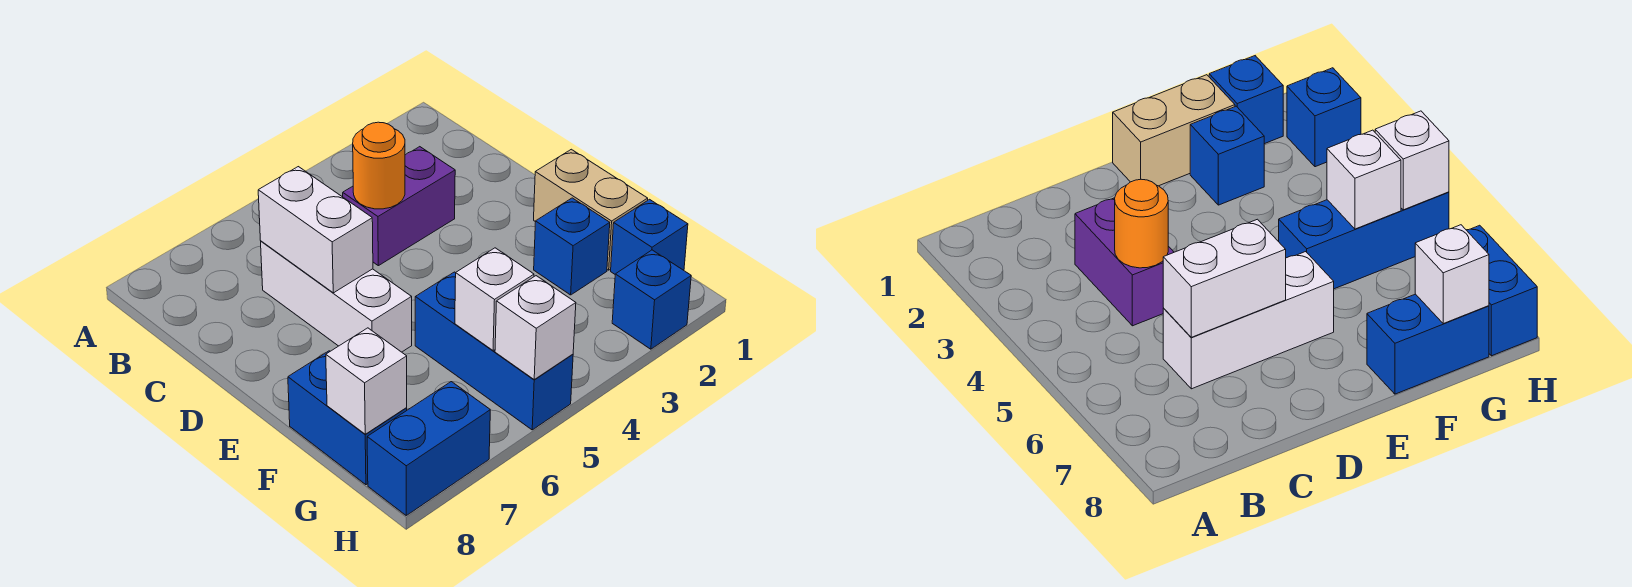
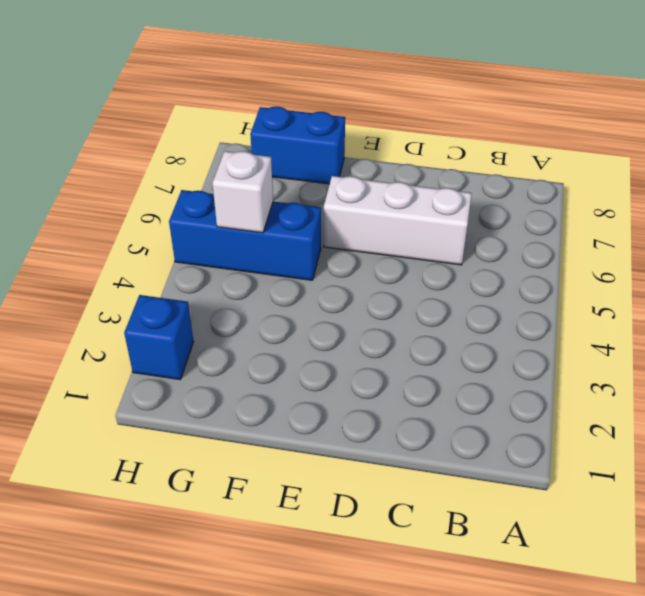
none -> purple brick C3:C4 level 1
none -> tan brick E1:F1 level 1
none -> blue brick F2 level 1

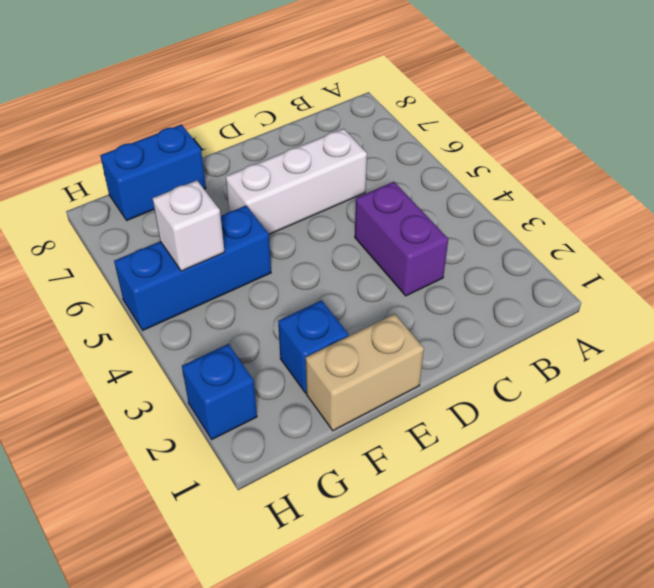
none -> blue brick G1 level 1
none -> blue brick H7:H8 level 1
none -> orange round brick C4 level 2

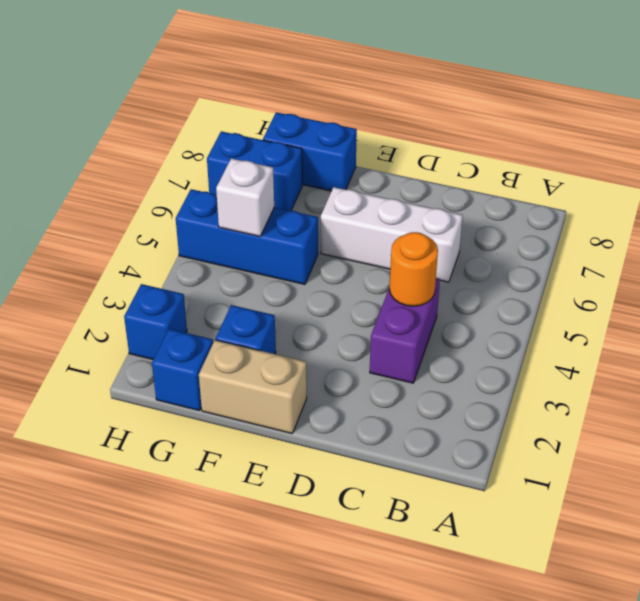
blue brick G7:H7 level 1 -> blue brick H7:H8 level 1
none -> white brick C6:D6 level 2
none -> white brick G8 level 2
none -> white brick H5 level 2

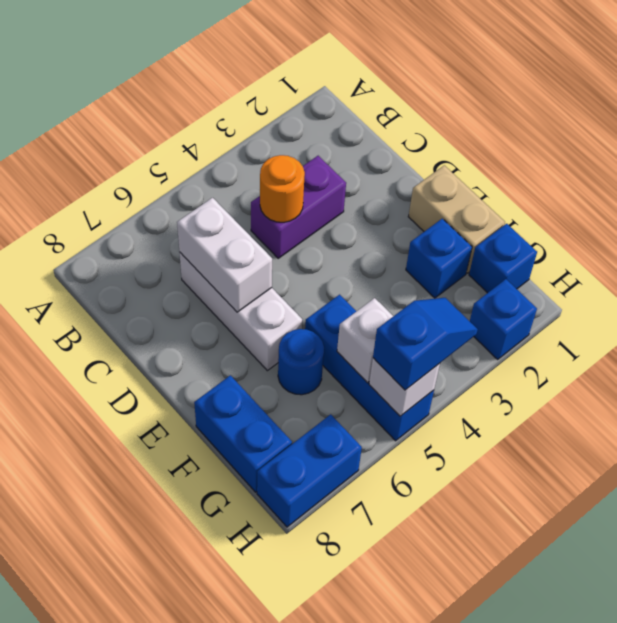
blue round brick F6 level 1 -> none
blue slope H4:H5 level 3 top 5 -> none
none -> white brick G8 level 2

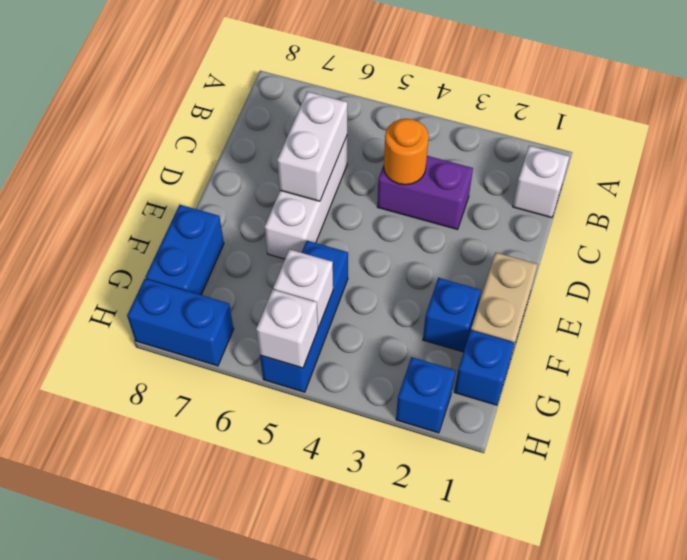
white brick B1 level 1 -> white brick G8 level 2

